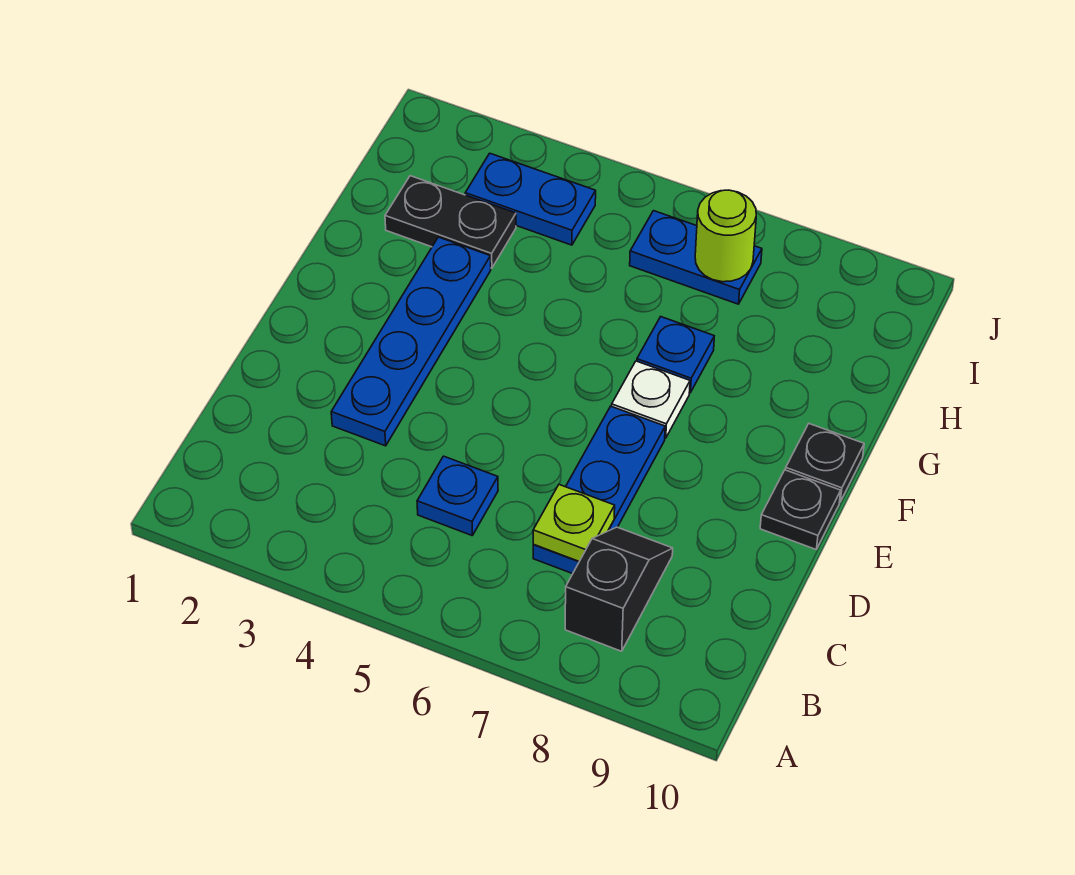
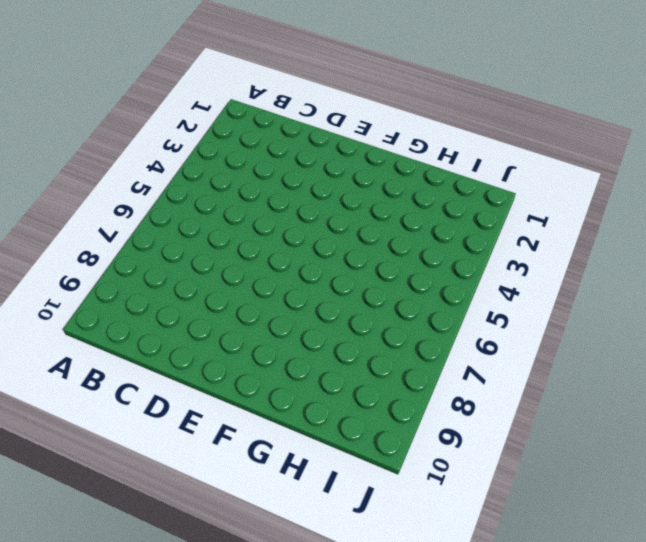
none -> black slope B8:C8 level 1 top B
none -> blue plate C5 level 1
none -> blue plate C7:E7 level 1

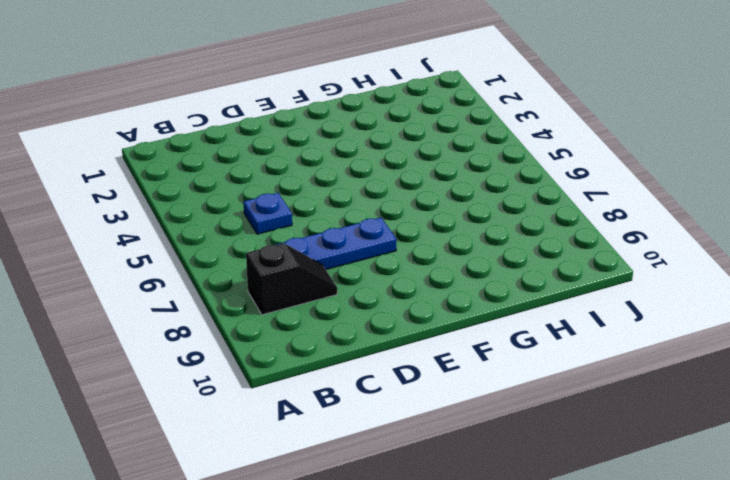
none -> blue plate D3:G3 level 1
none -> black plate E10 level 1
none -> white plate F7 level 1

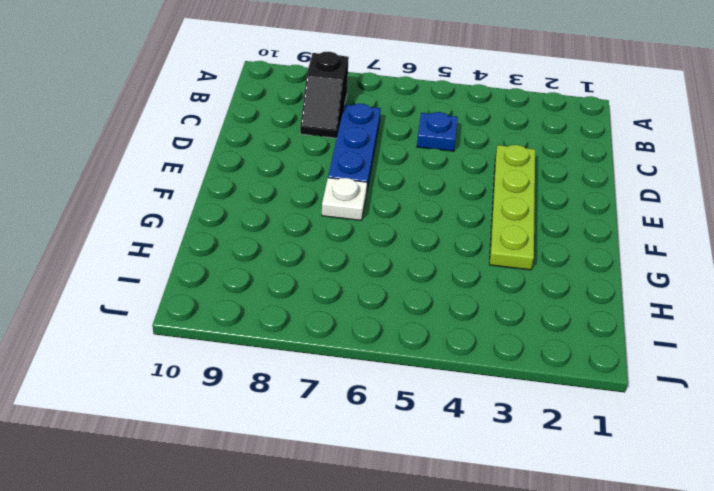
lime plate D3:G3 level 1 -> blue plate D3:G3 level 1
none -> black plate E10 level 1
none -> black plate F10 level 1
none -> blue plate G7 level 1

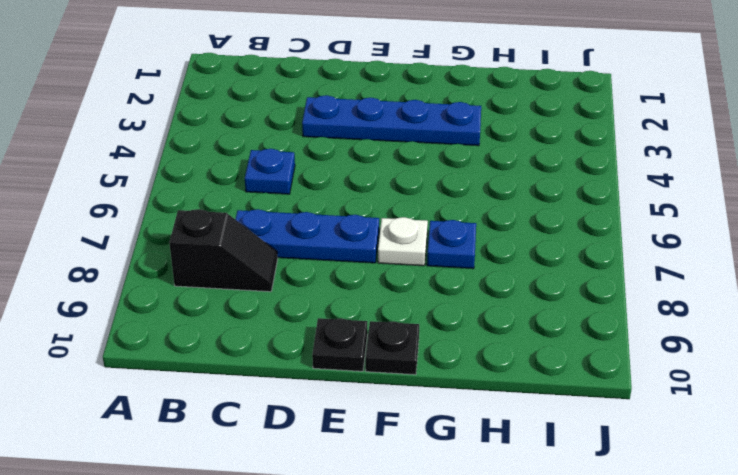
none -> black plate H2:H3 level 1
none -> blue plate I3:I4 level 1
none -> blue plate I6:I7 level 1

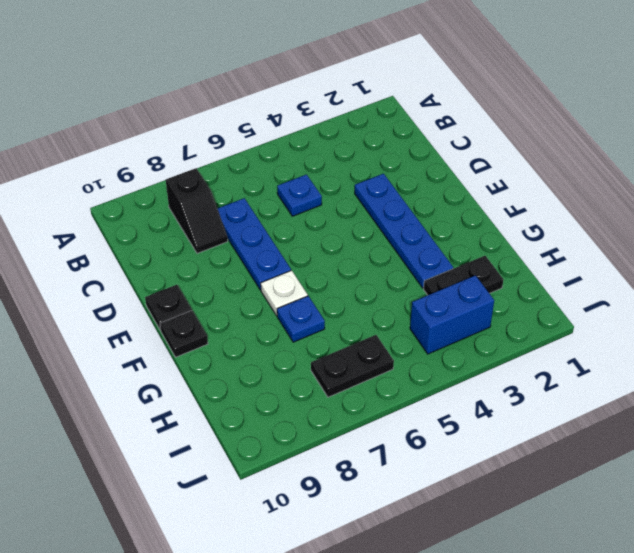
blue brick I3:I4 level 1 -> blue plate I3:I4 level 1
black plate I6:I7 level 1 -> blue plate I6:I7 level 1
none -> lime plate C7 level 2
none -> lime round brick I7 level 2

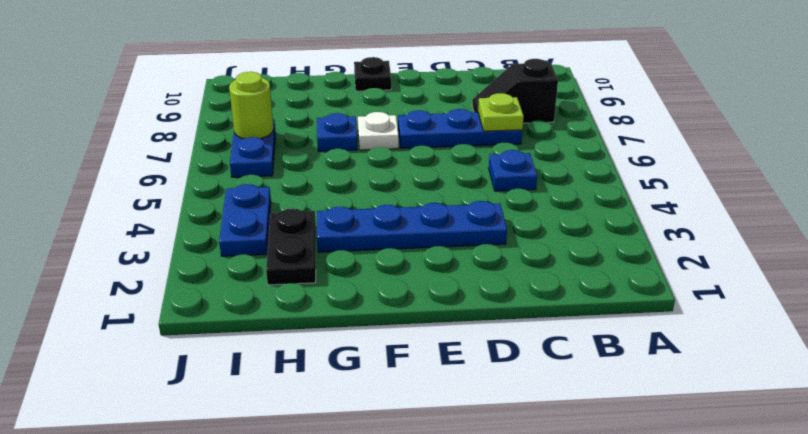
none -> black plate E10 level 1

